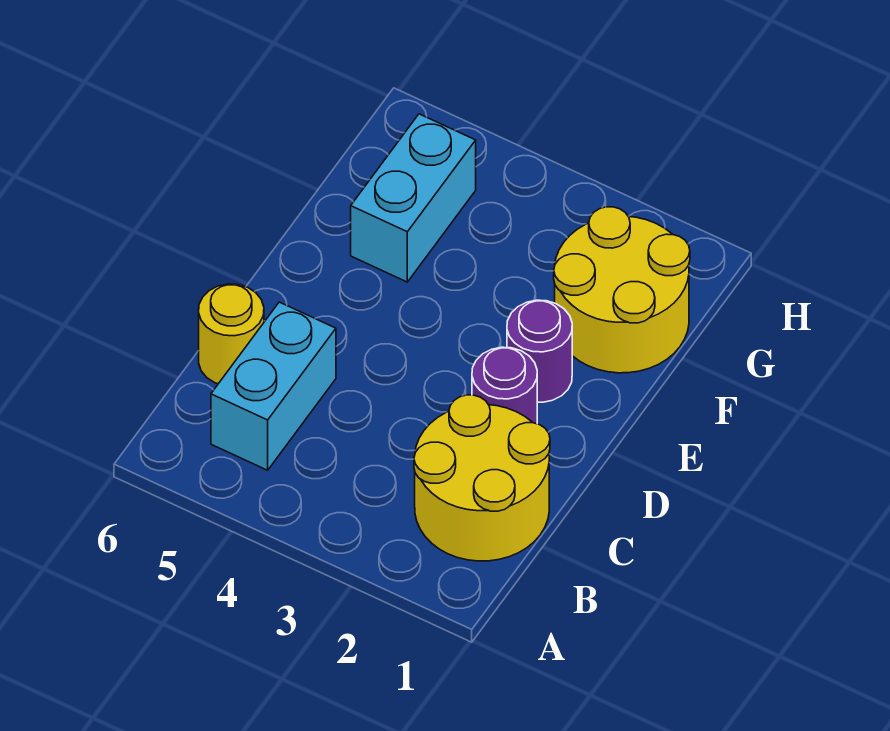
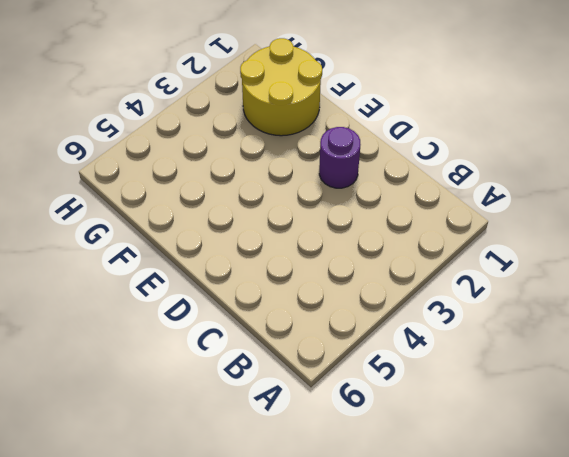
none -> yellow round brick B1:C2 level 1
none -> cyan brick B5:C5 level 1

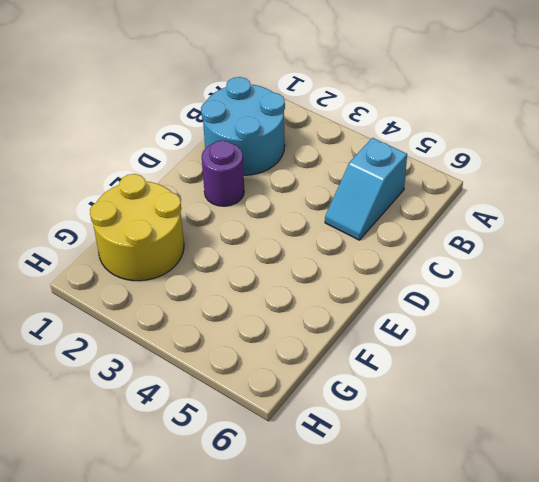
cyan round brick B1:C2 level 1 -> yellow round brick B1:C2 level 1
cyan slope B5:C5 level 1 top B -> cyan brick B5:C5 level 1
none -> yellow round brick C6 level 1
none -> purple round brick E2 level 1

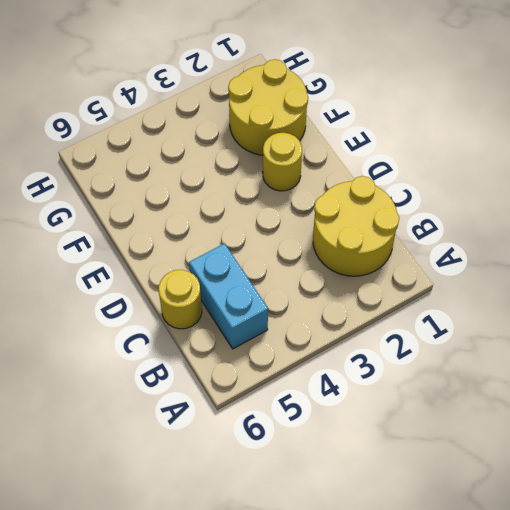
yellow round brick E2 level 1 -> purple round brick E2 level 1
none -> purple round brick D2 level 1
none -> cyan brick F5:G5 level 1

